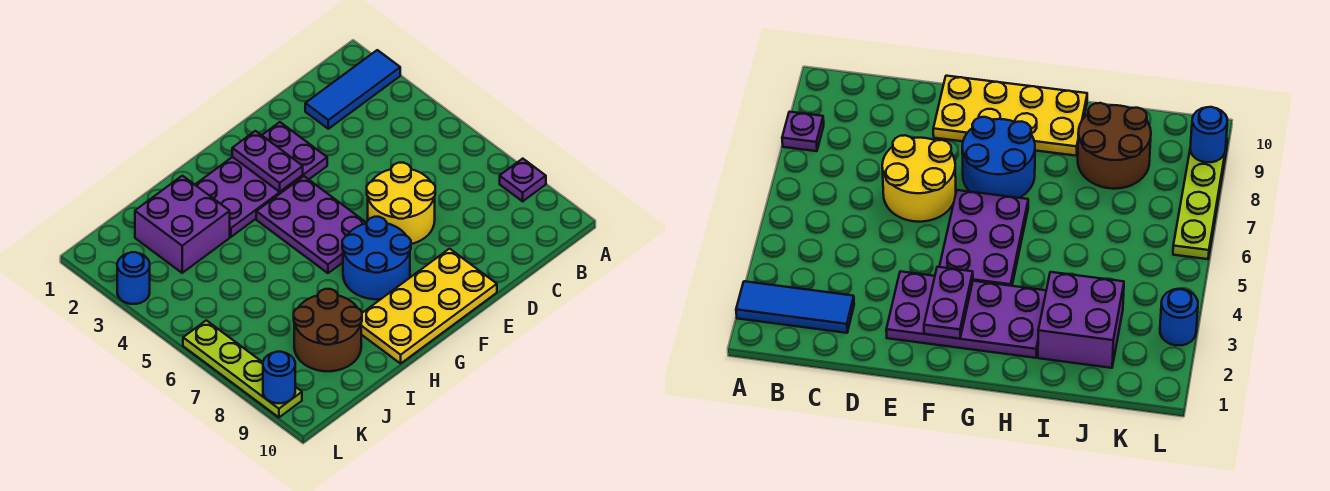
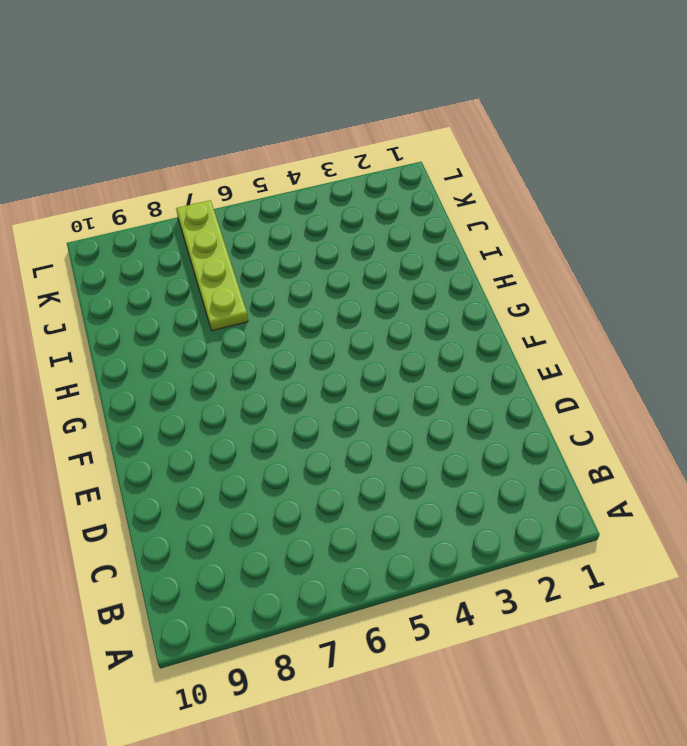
lime plate I7:L7 level 1 -> lime plate L6:L9 level 1
none -> blue tile A2:C2 level 1
none -> purple plate A8 level 1
none -> yellow round brick D6:E7 level 1

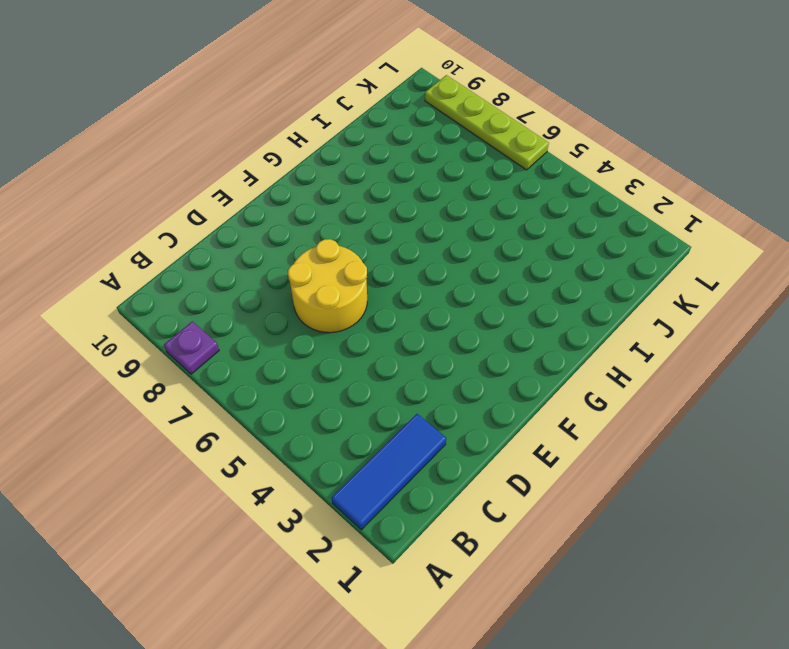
none -> purple plate E2:H3 level 1
none -> yellow plate E9:H10 level 1
none -> purple plate F4:G6 level 1

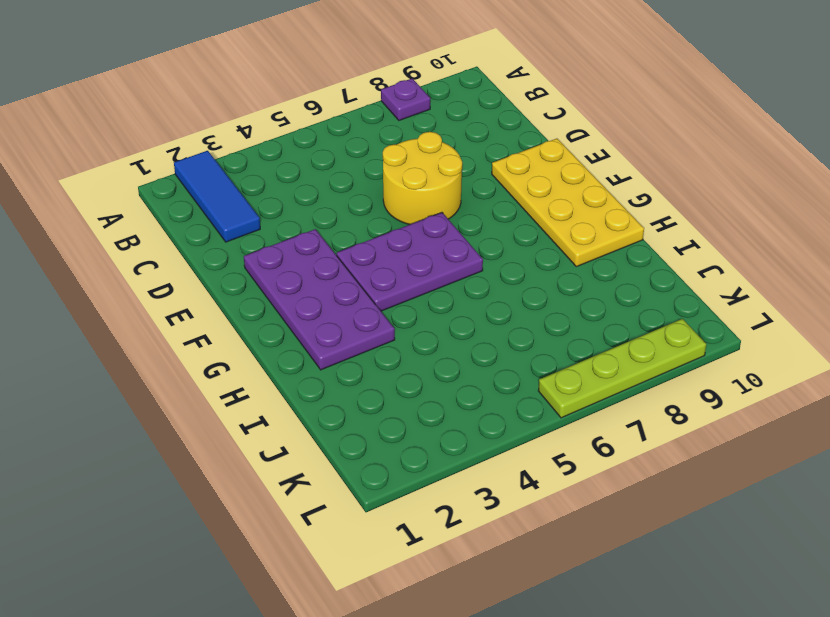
none -> blue round brick F7:G8 level 1
none -> purple brick I2:J3 level 1
none -> brown round brick I8:J9 level 1

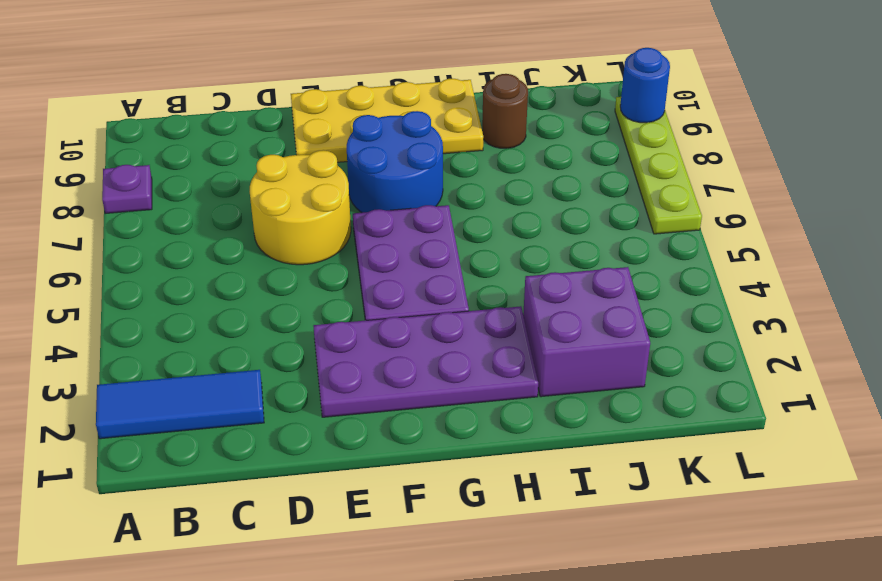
brown round brick I9 level 1 -> brown round brick I8:J9 level 1
none -> blue round brick L3 level 1
none -> purple plate F2:F3 level 2

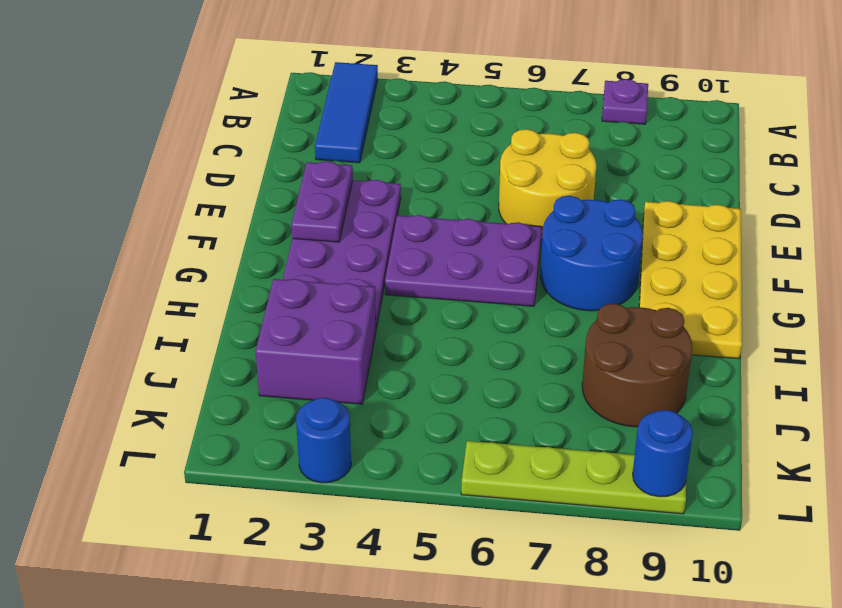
purple plate E2:F2 level 2 -> purple plate F2:F3 level 2

